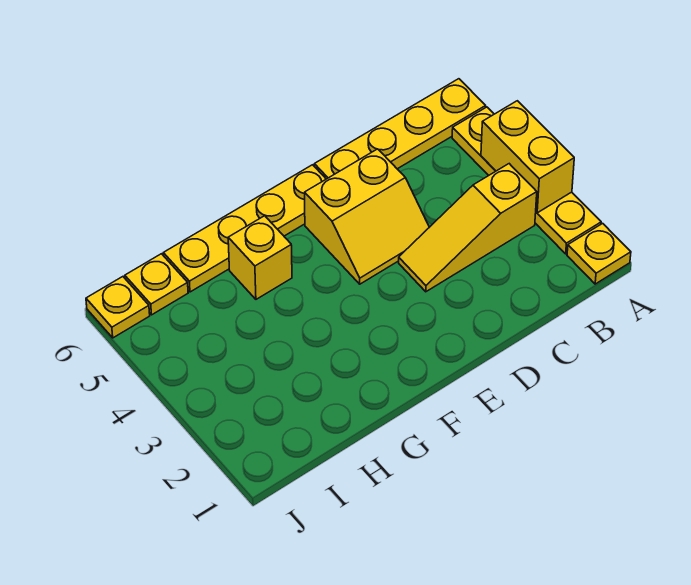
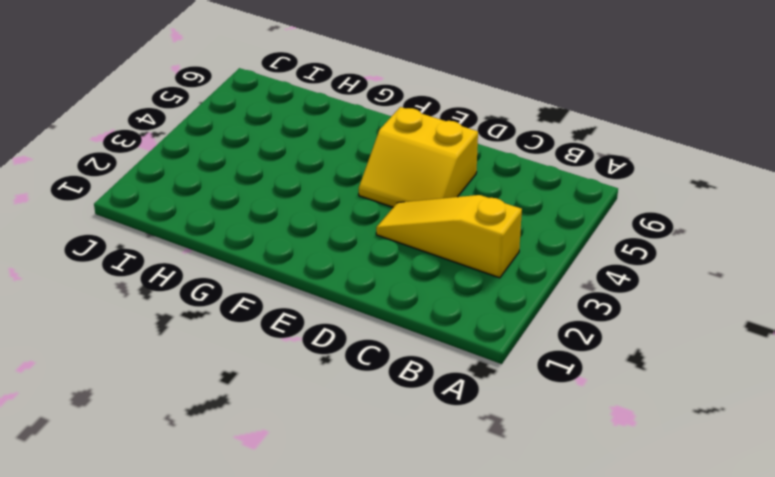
none -> yellow plate A1 level 1
none -> yellow plate A2:A5 level 1

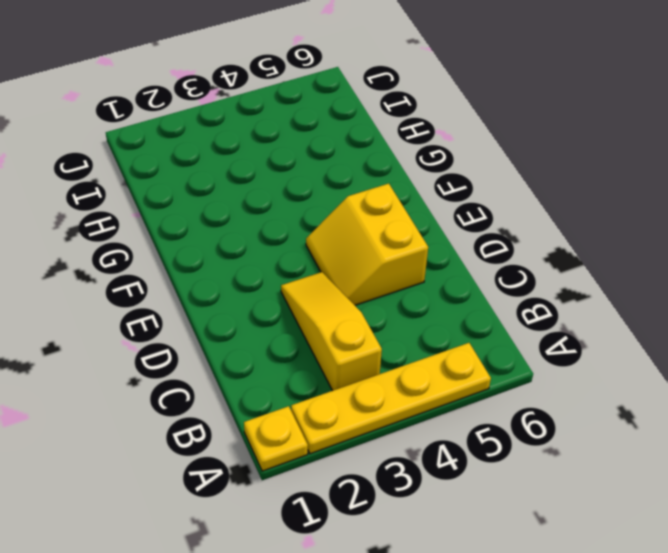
none -> yellow plate A6:D6 level 1
none -> yellow plate E6:H6 level 1

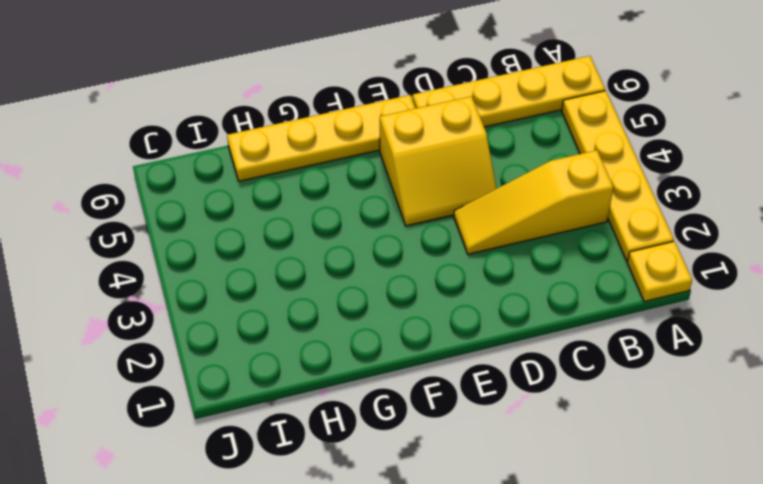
none -> yellow brick G5 level 1
none -> yellow plate I6 level 1

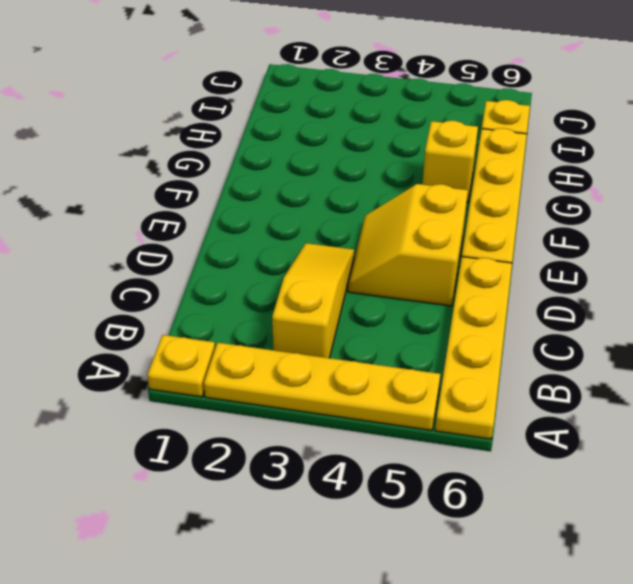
none -> yellow plate J6 level 1
none -> yellow brick A3:A4 level 2

